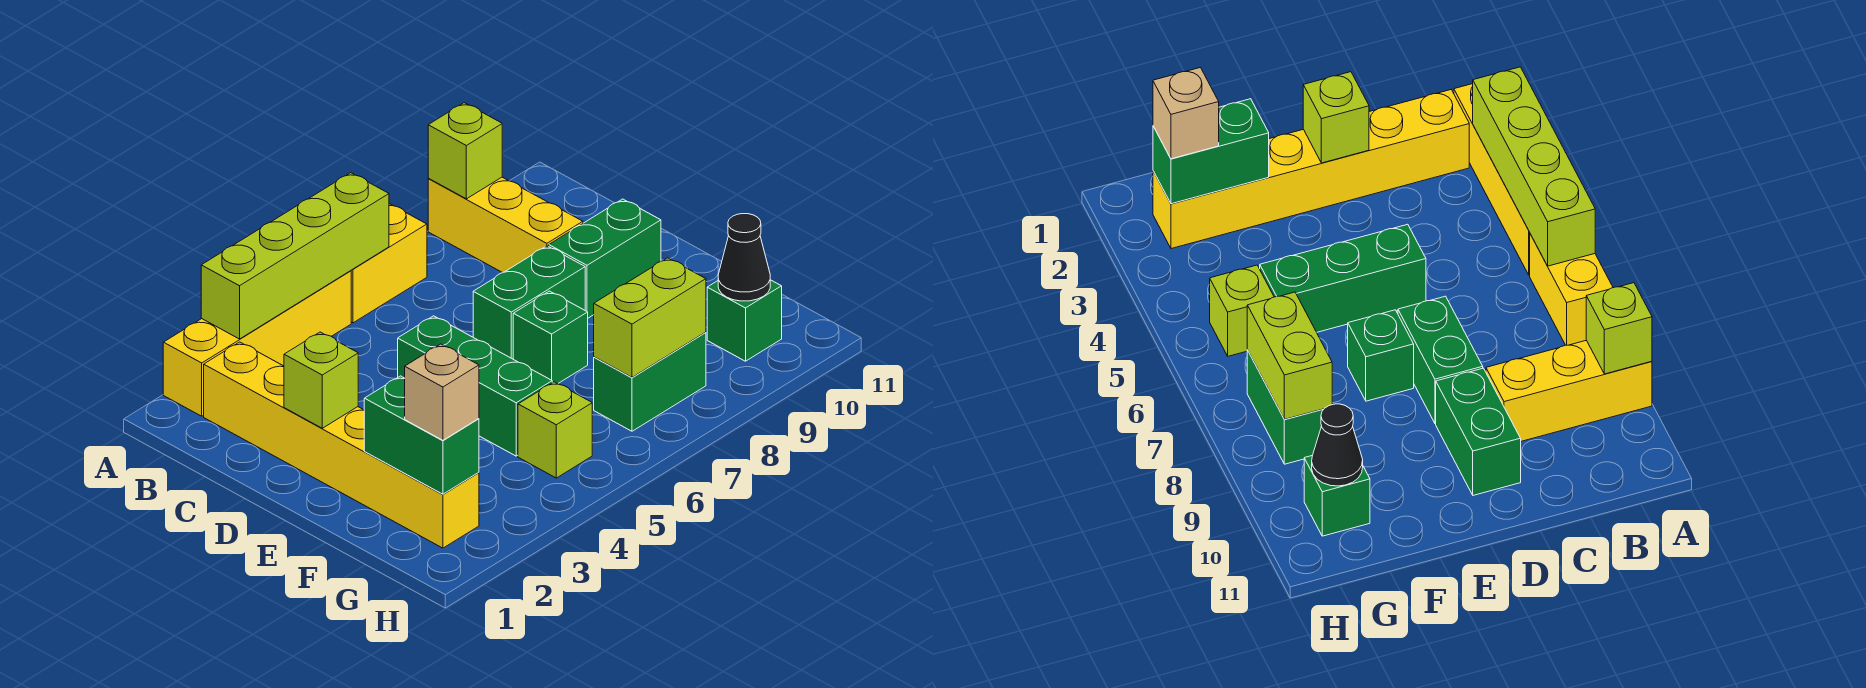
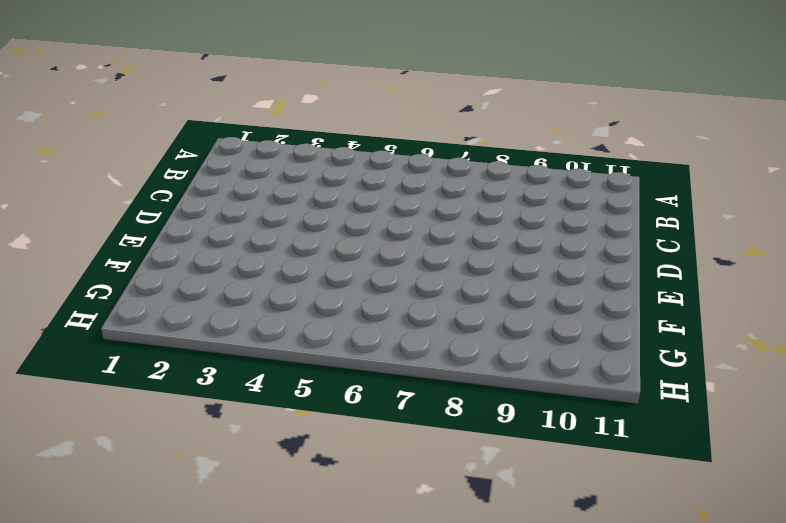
none -> yellow brick A2:A5 level 1
none -> yellow brick A6:A7 level 1
none -> yellow brick A9:C9 level 1

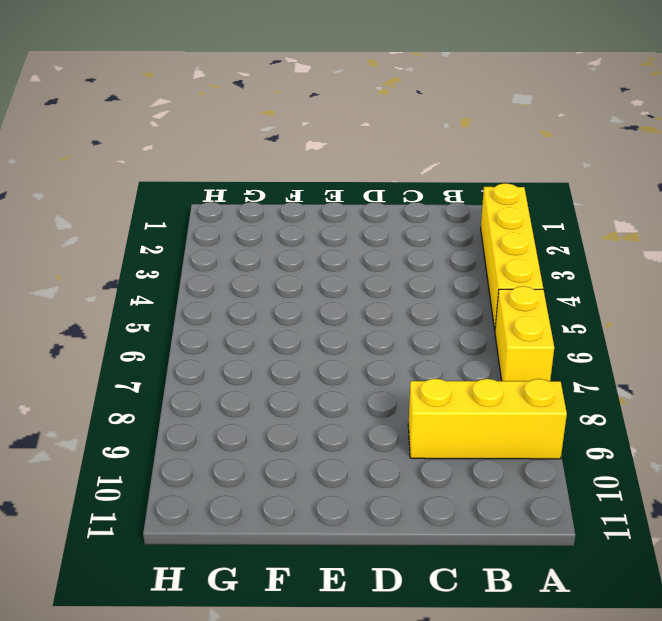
none -> yellow brick B2:G2 level 1
none -> green brick D5:F5 level 1
none -> green brick D7:D8 level 1

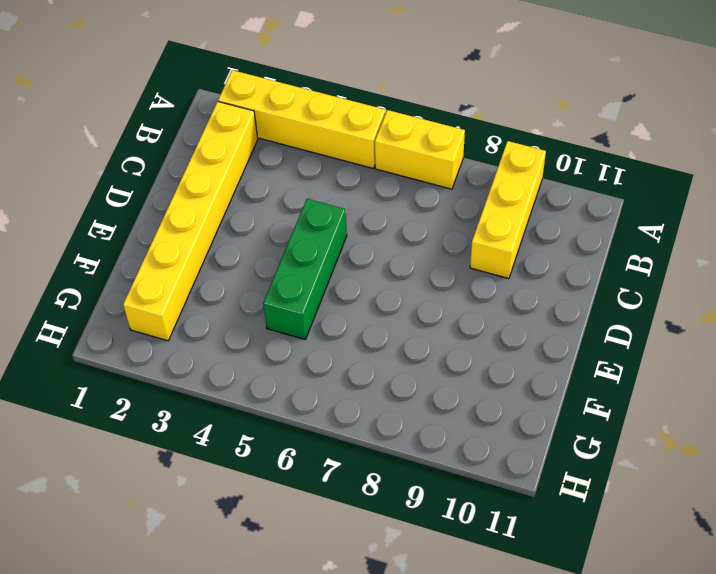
none -> green brick D7:D8 level 1
none -> green brick D9:D10 level 1
none -> green brick E7 level 1

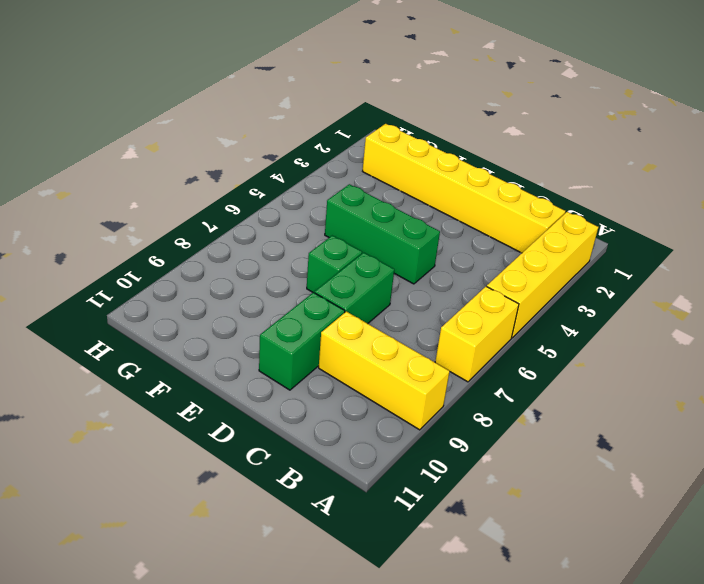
none -> lime brick G5 level 1
none -> green brick G7:G8 level 1
none -> green brick G10 level 1

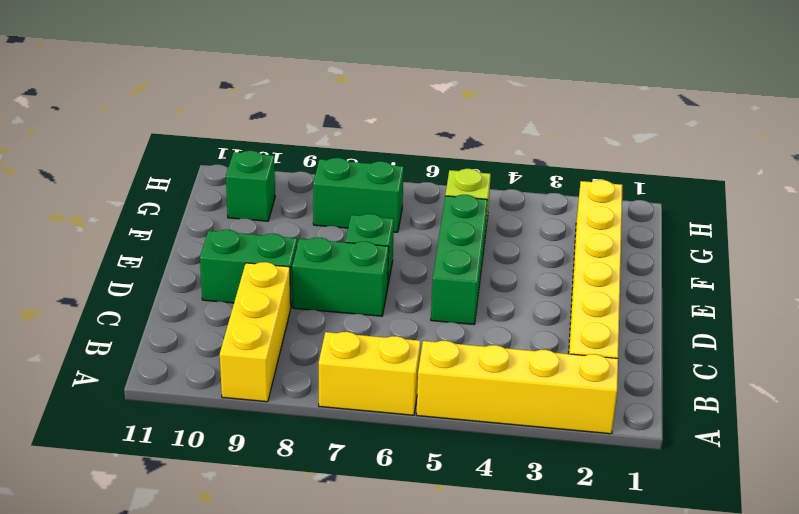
none -> lime brick A3:A6 level 2
none -> lime brick A9 level 2
none -> lime brick D2 level 2

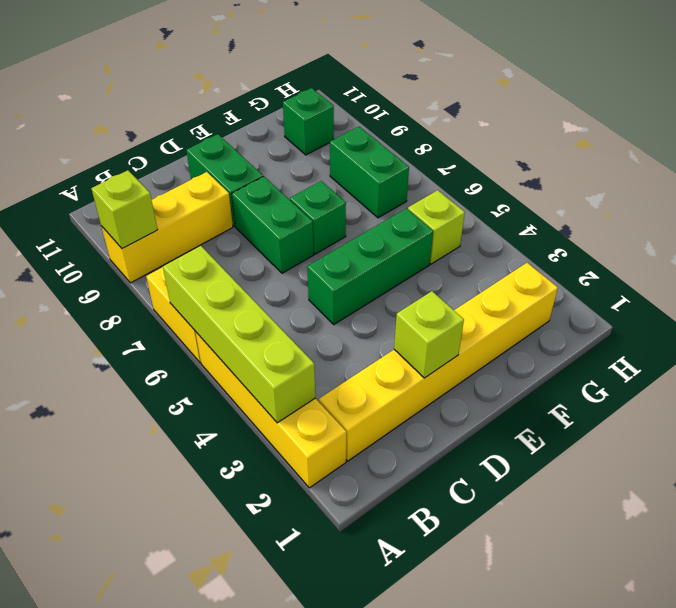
none -> green brick F2:G2 level 2
none -> lime brick G7:G8 level 2
none -> black cone G10 level 2

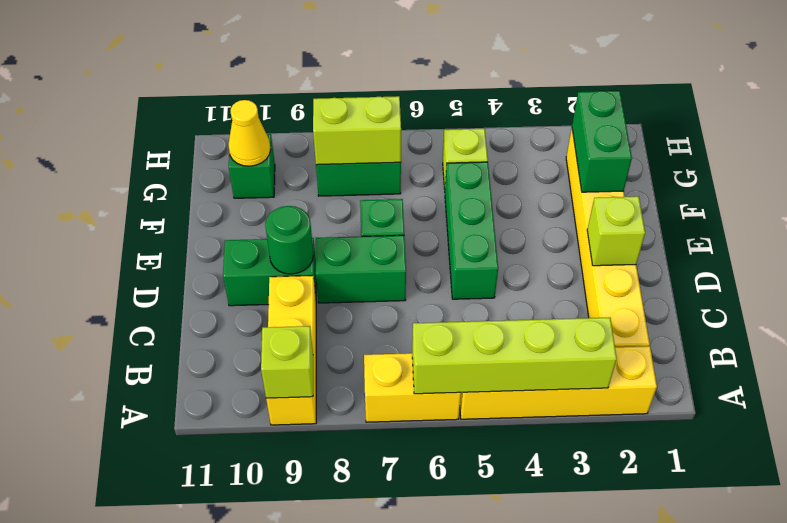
green round brick D9 level 2 -> none
yellow cone G10 level 2 -> black cone G10 level 2
none -> tan brick G2 level 3

